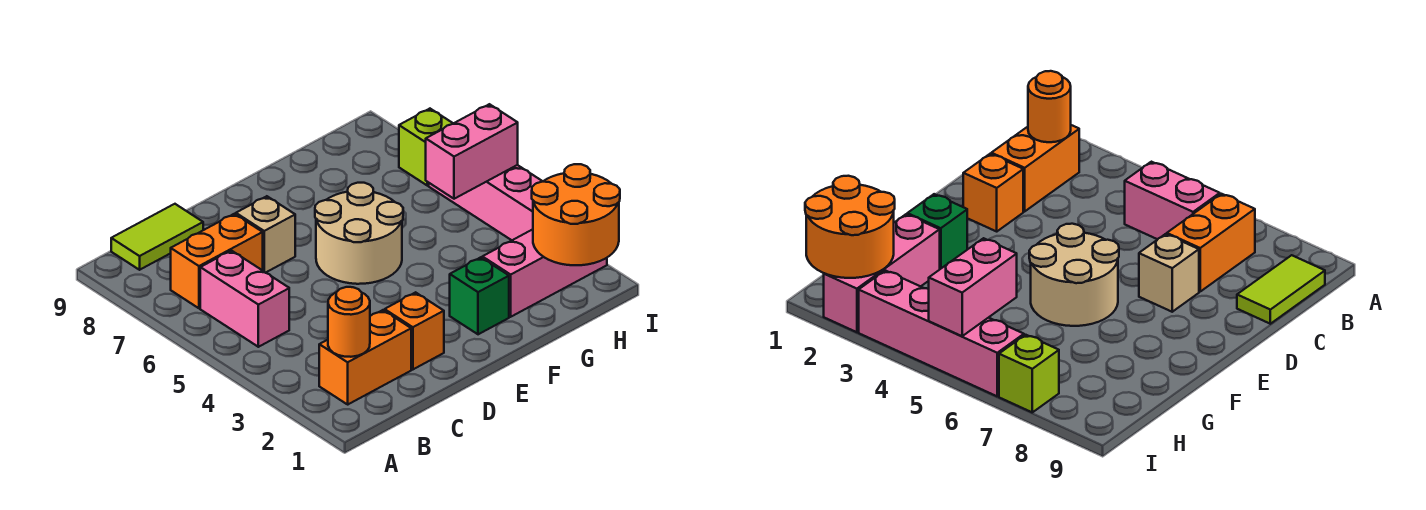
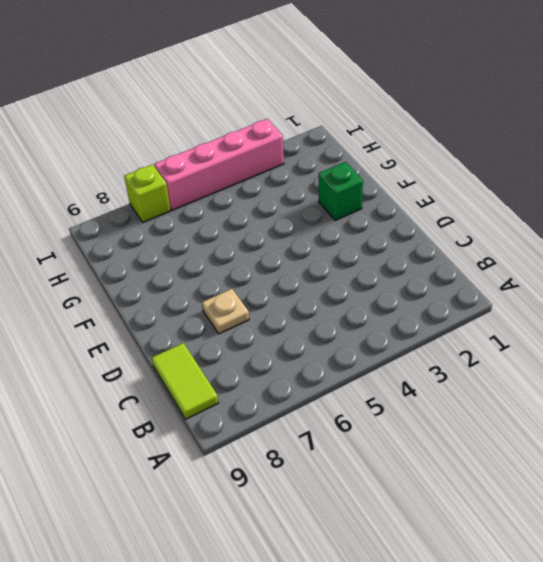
tan plate D7 level 1 -> tan brick D7 level 1
none -> orange brick B2:C2 level 1
none -> pink brick B5:B6 level 1
none -> orange brick B7:C7 level 1

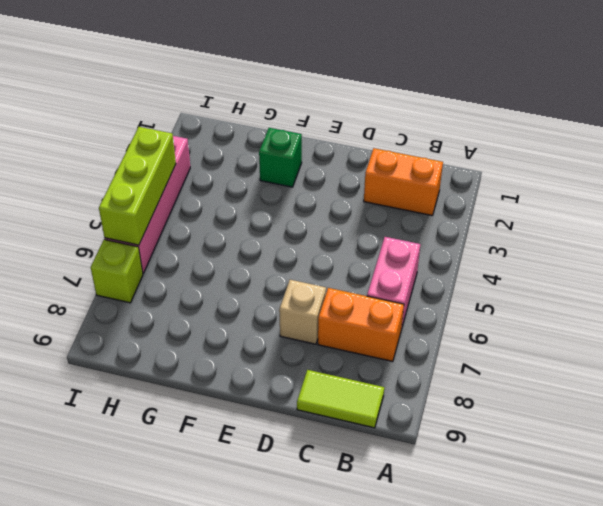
lime brick I4:I6 level 2 -> pink brick H5:I5 level 2
none -> orange brick D2 level 1
none -> tan round brick E5:F6 level 1
none -> pink brick G2:I2 level 1

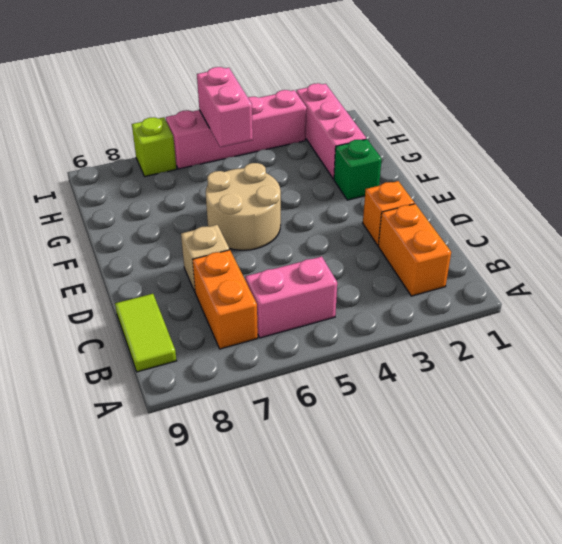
none -> orange round brick B2 level 2
none -> orange round brick H1:I2 level 2

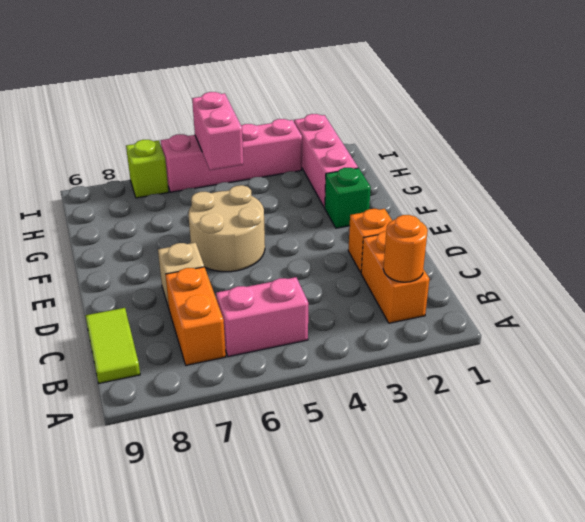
none -> orange round brick H1:I2 level 2

